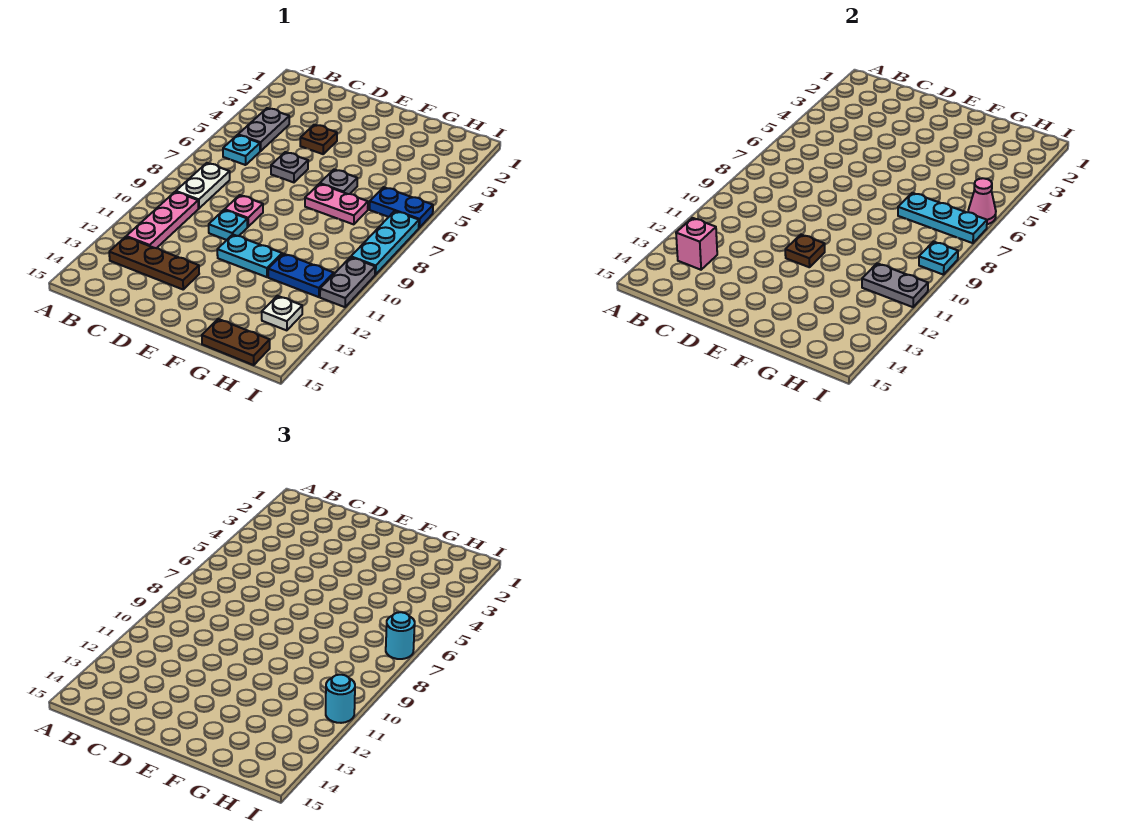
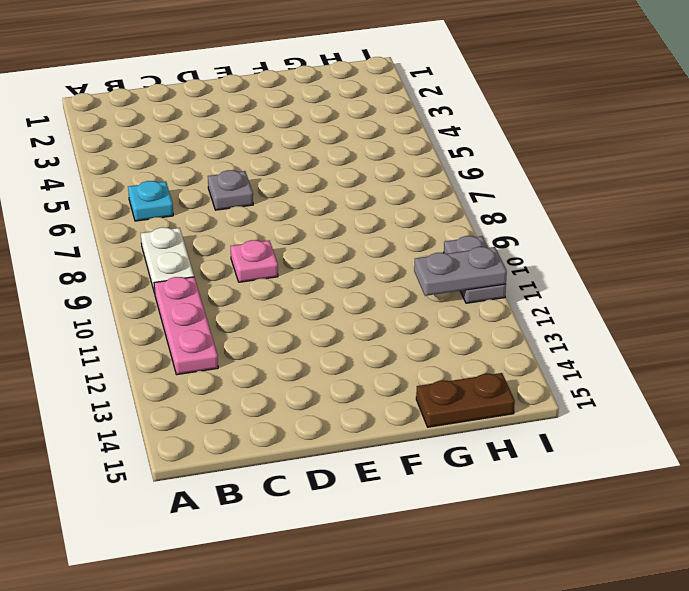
none -> grey plate B4:B5 level 1
none -> brown plate B13:D13 level 1
none -> brown plate D4 level 1

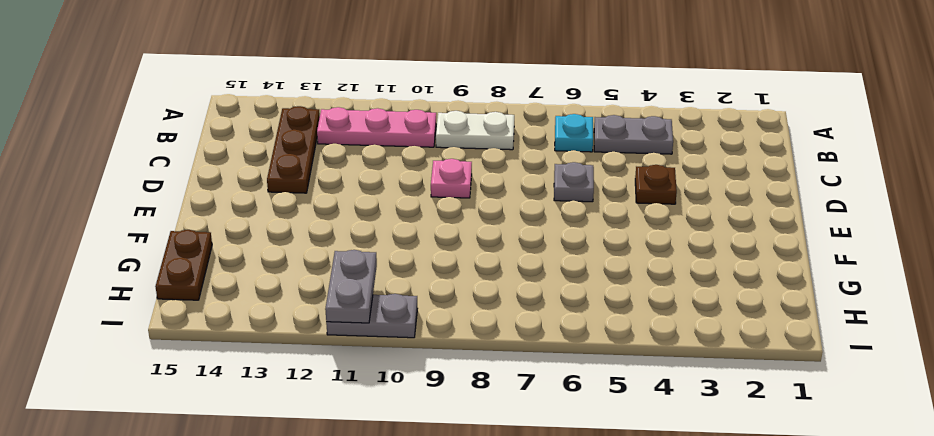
none -> cyan plate D10 level 1
none -> cyan plate E11:F11 level 1
none -> grey plate F6 level 1

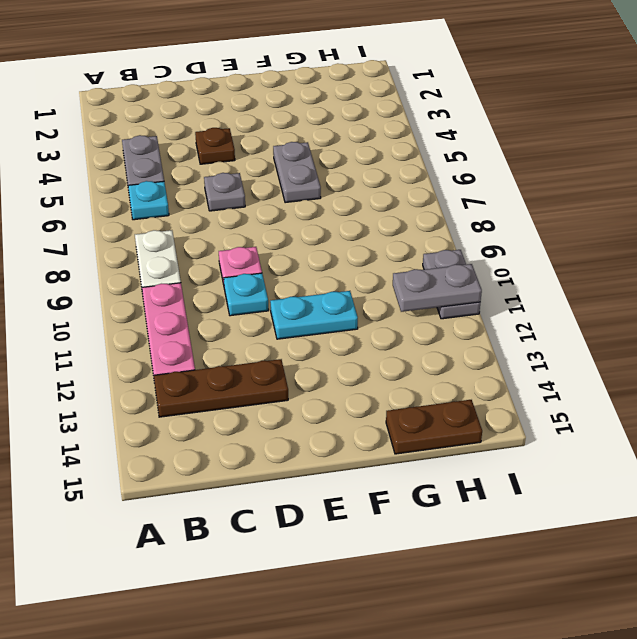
grey plate F5:F6 level 1 -> grey plate F6 level 1
none -> pink plate F7:G7 level 1
none -> blue plate G11:H11 level 1
none -> blue plate H6:I6 level 1

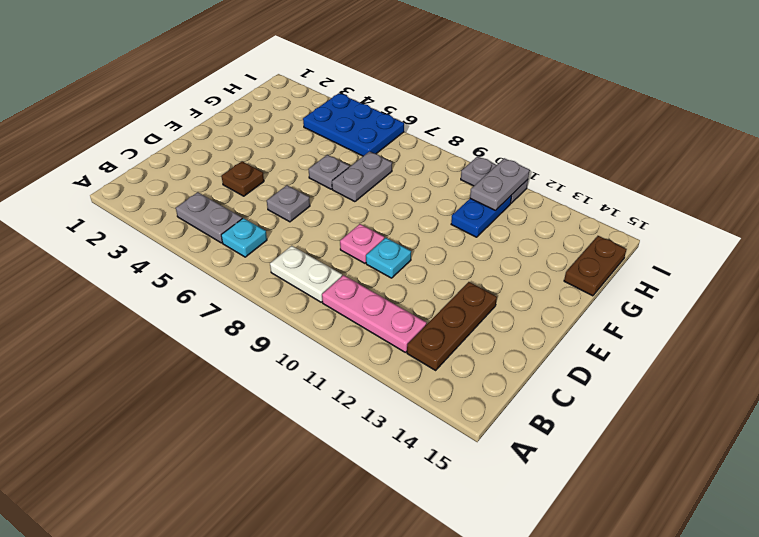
grey plate F7:G7 level 1 -> pink plate F7:G7 level 1
blue plate H4:I6 level 1 -> blue plate H6:I6 level 1
none -> cyan plate E11:F11 level 1
none -> white plate H13 level 1
none -> cyan plate I7:I9 level 1

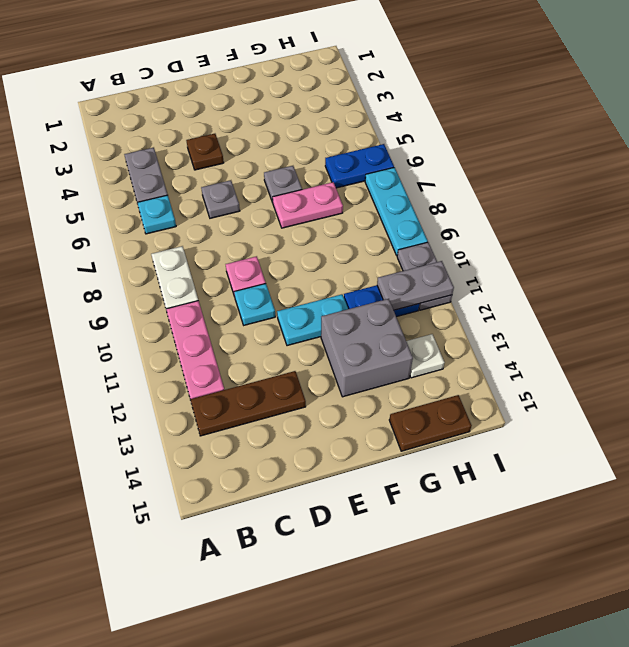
grey brick F12:G13 level 1 -> none
none -> pink brick B13 level 2
none -> brown plate E11 level 2
none -> cyan plate G7:I7 level 2

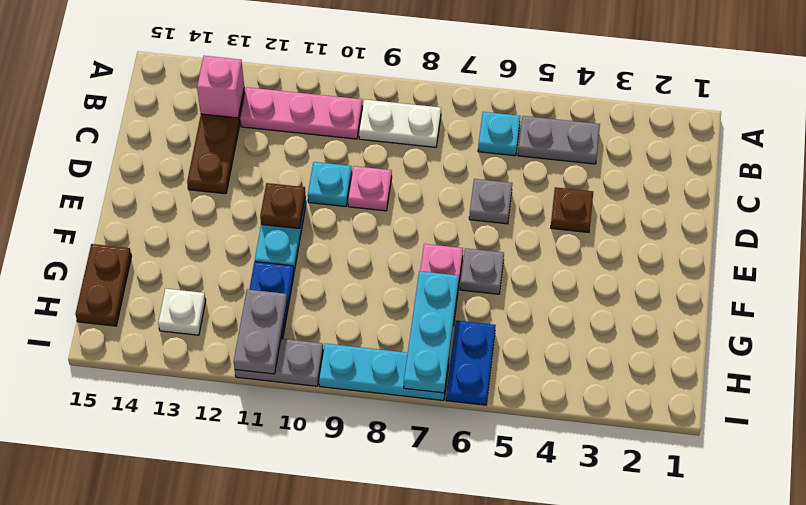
none -> pink cone I6 level 2
none -> cyan plate I9 level 2
none -> cyan round brick I7 level 3

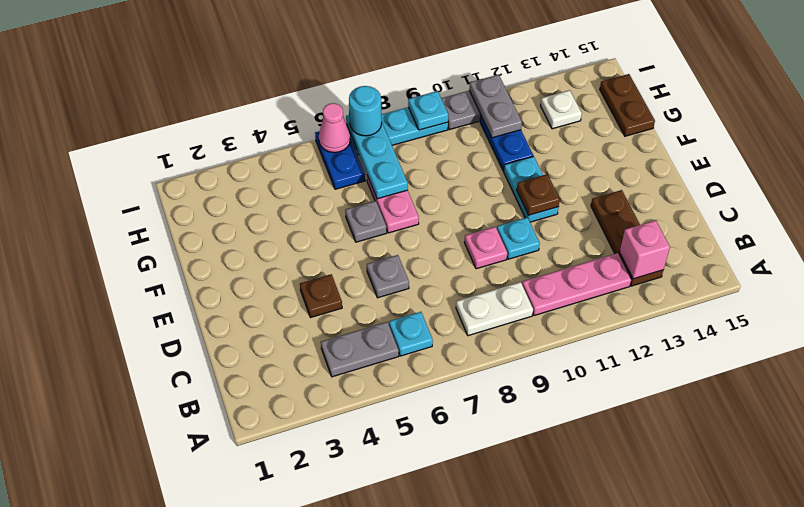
none -> cyan round brick I11 level 3

